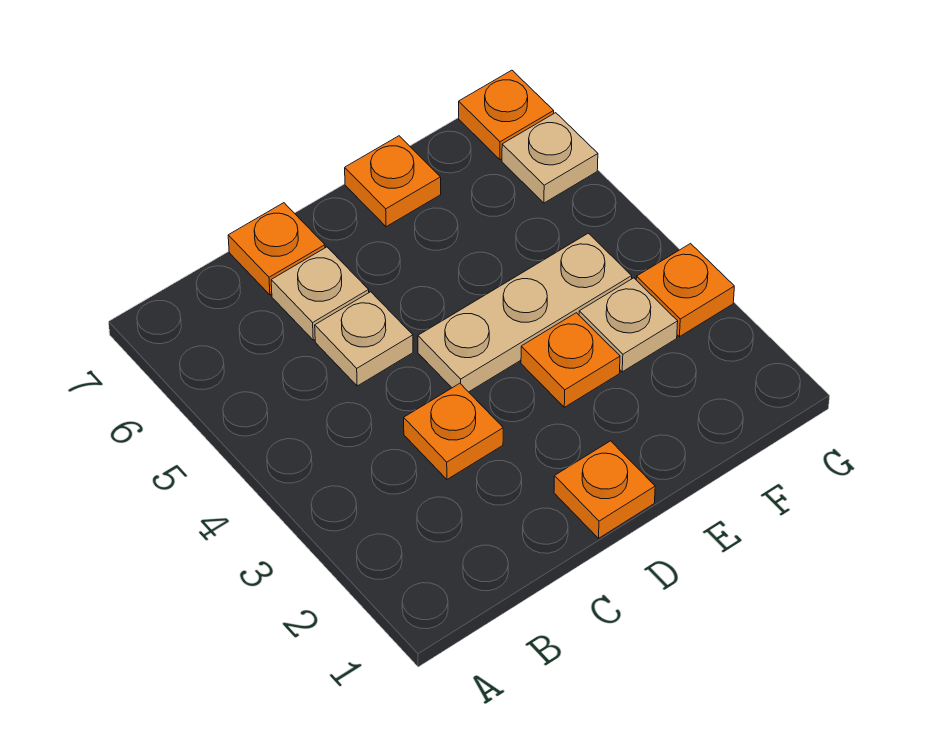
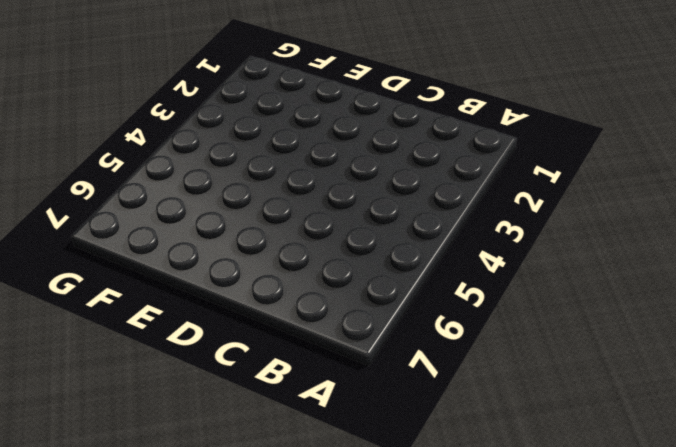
none -> orange plate C3 level 1
none -> tan plate C5 level 1
none -> tan plate C6 level 1

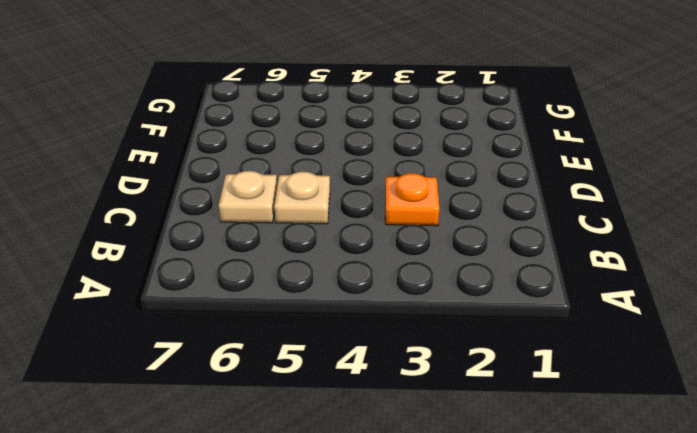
none -> orange plate C7 level 1
none -> orange plate D1 level 1
none -> tan plate D4:F4 level 1

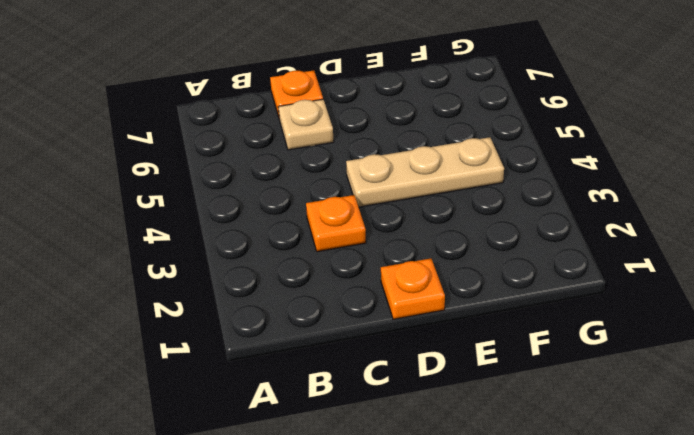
none -> tan plate C5 level 1
none -> orange plate E3 level 1
none -> orange plate E7 level 1

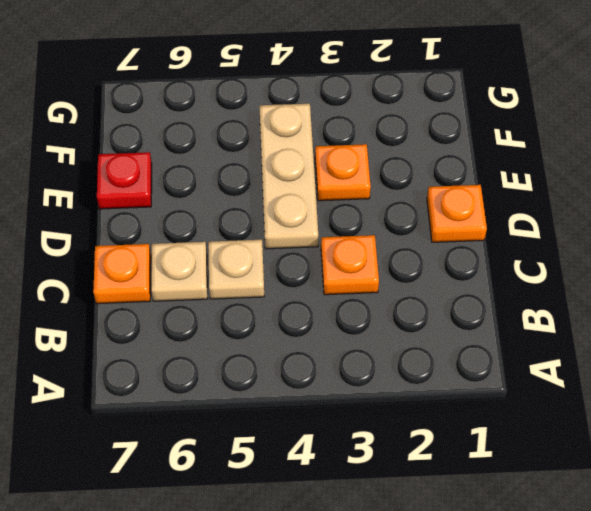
red plate E7 level 1 -> orange plate E7 level 1
none -> tan plate F3 level 1
none -> orange plate G3 level 1
none -> tan plate G6 level 1

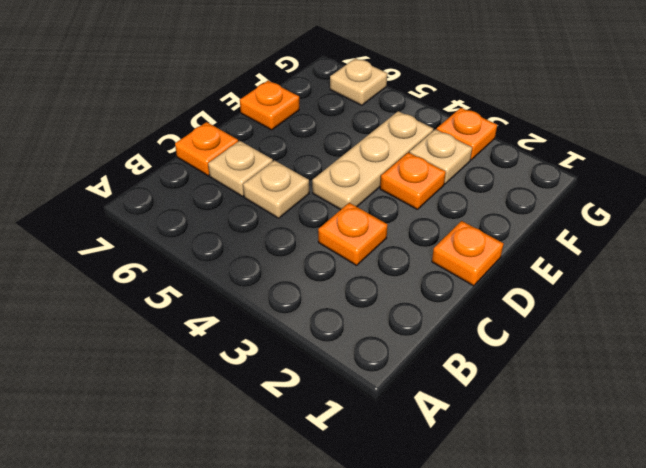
none -> orange plate G7 level 1

